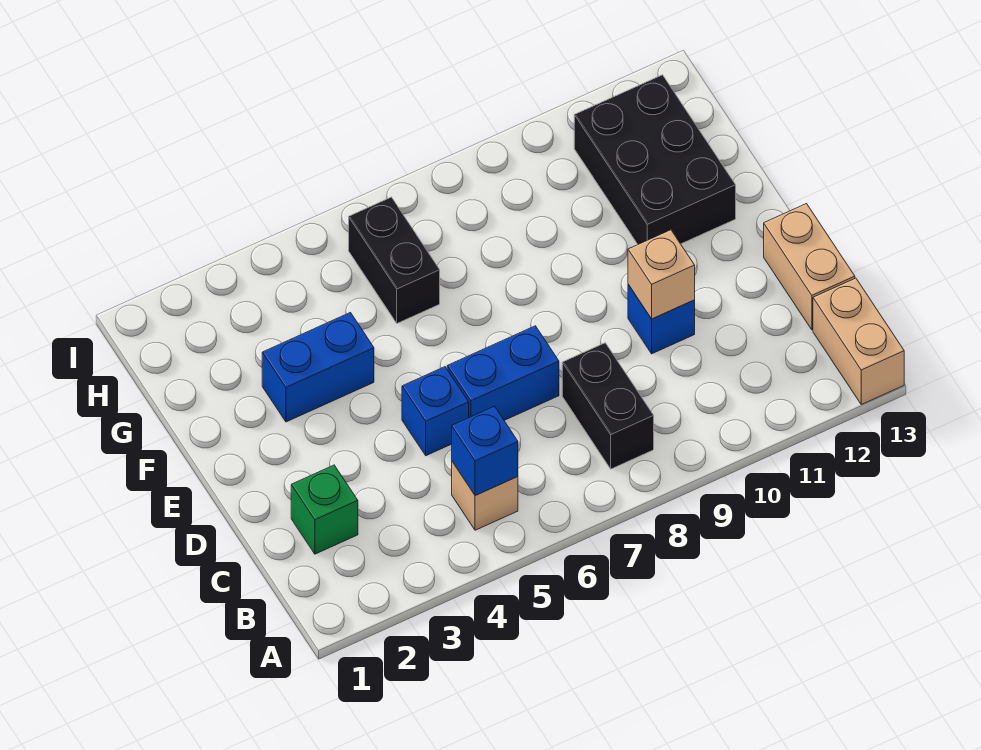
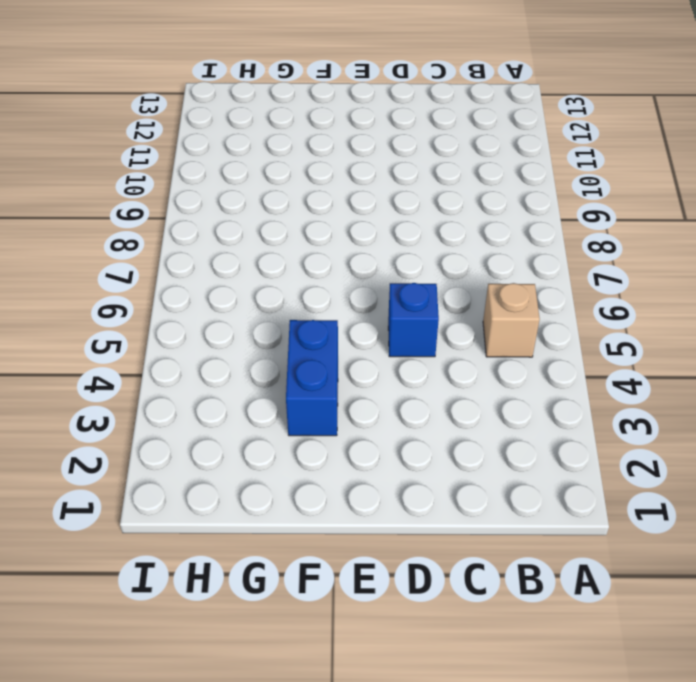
none -> tan brick A13:B13 level 1
none -> black brick B8:C8 level 1
none -> green brick C2 level 1

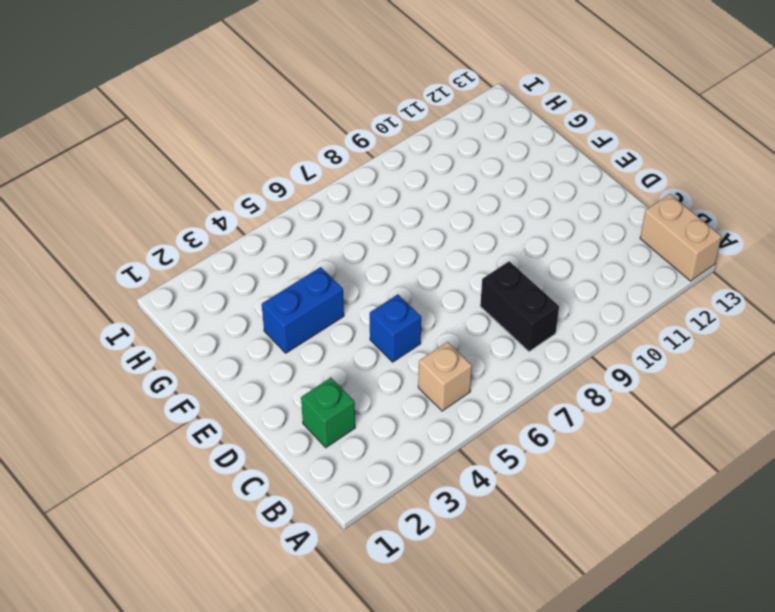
none -> tan brick C13:D13 level 1
none -> blue brick D6:D7 level 1
none -> blue brick D10 level 1

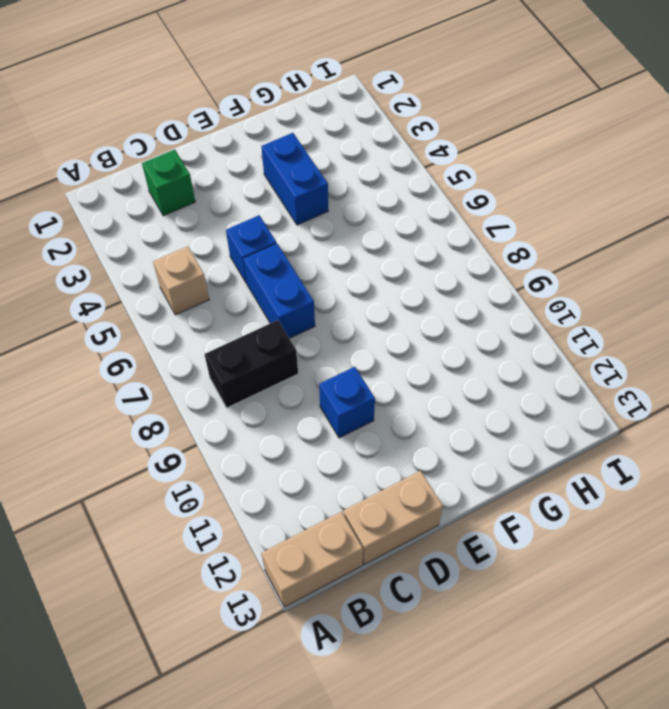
none -> black brick F11:H12 level 1
none -> black brick G6:H6 level 1
none -> blue brick B5 level 2

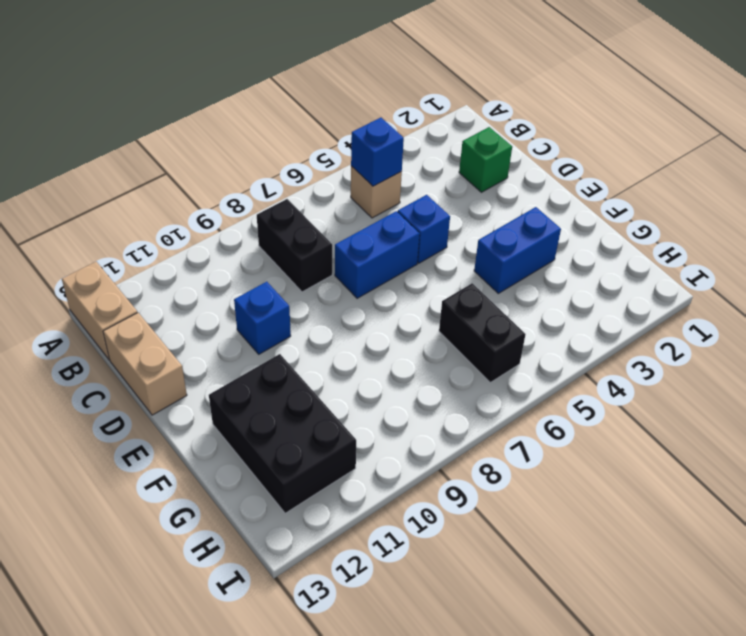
none -> tan brick D10 level 2

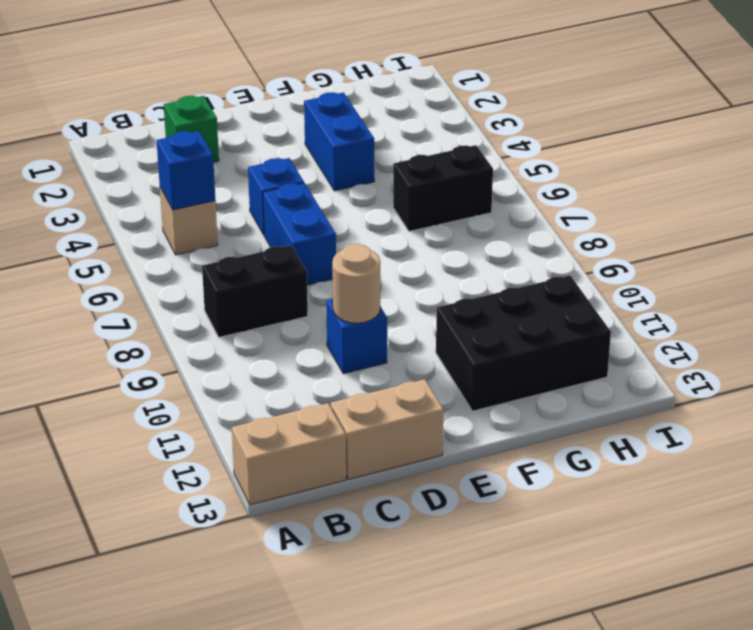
tan round brick D10 level 2 -> tan brick D10 level 2

